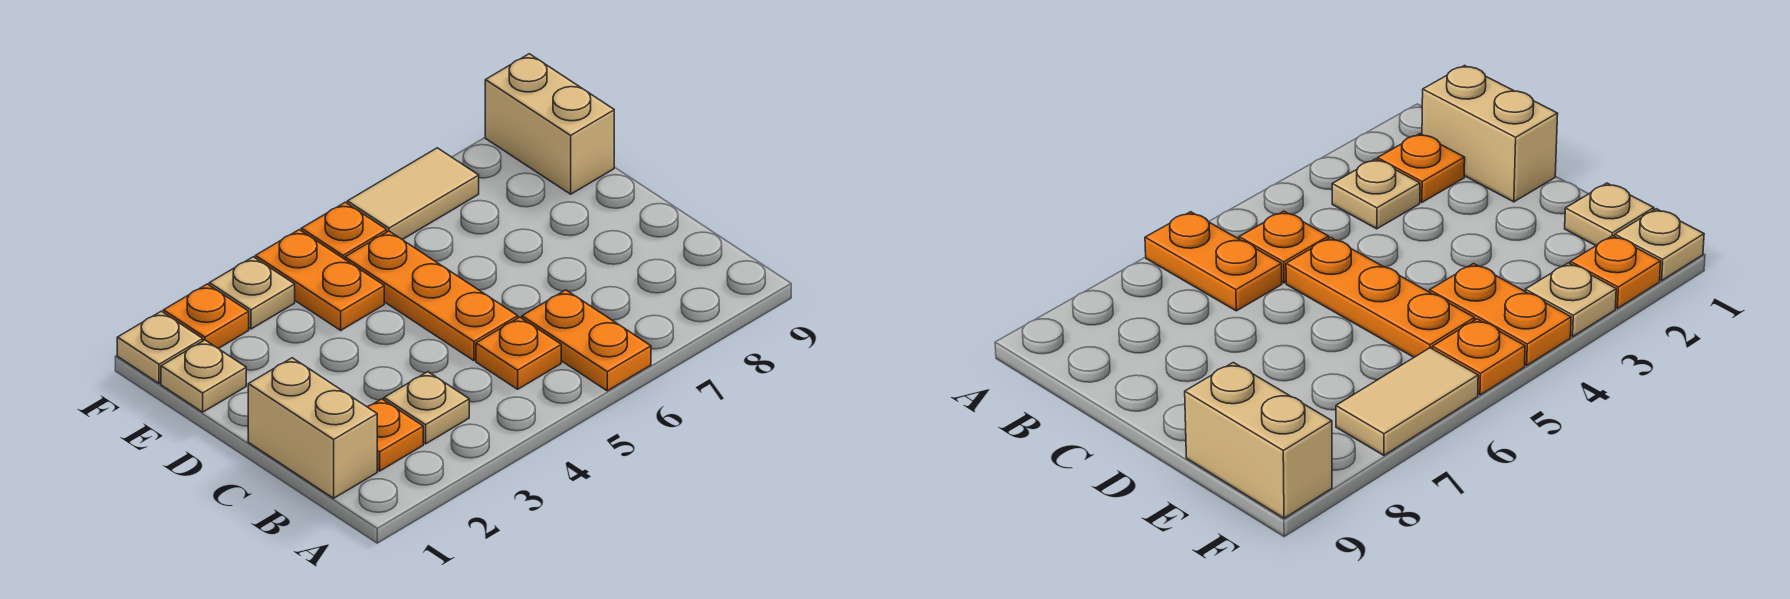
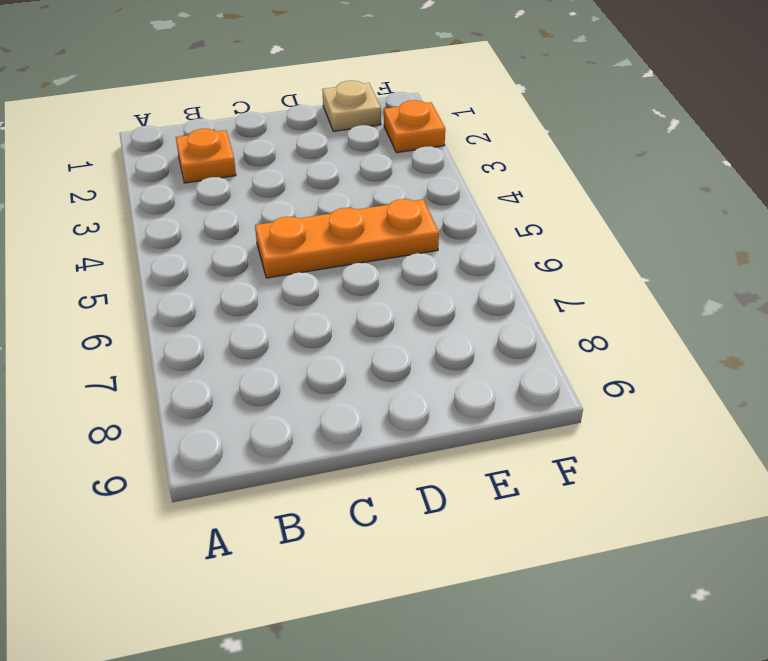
none -> orange plate A6:B6 level 1
none -> tan brick B1:C1 level 1
none -> tan plate B3 level 1

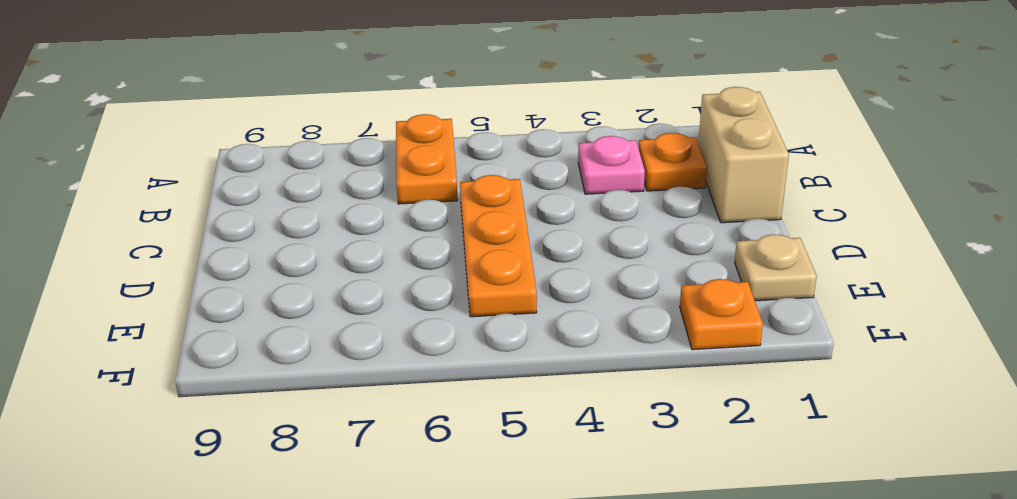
pink plate B3 level 1 -> tan plate B3 level 1
none -> orange plate B5 level 1
none -> orange plate E4:F4 level 1
none -> tan brick E9:F9 level 1

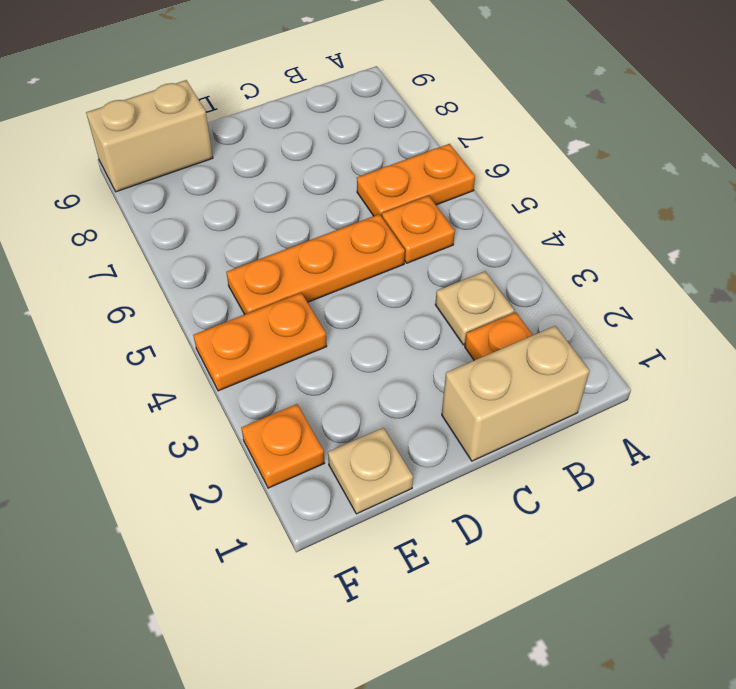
none -> tan plate F1 level 1
none -> tan plate F3 level 1
none -> orange plate F5 level 1

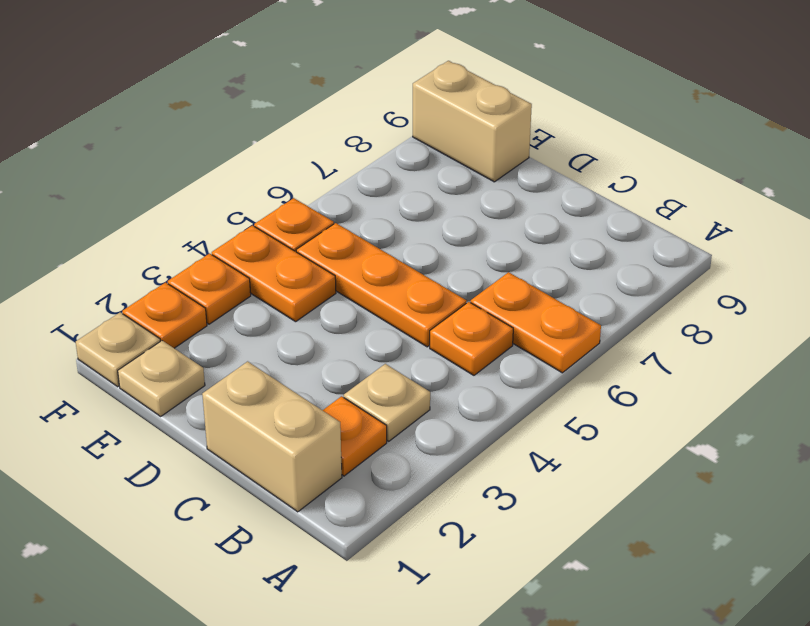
orange plate F3 level 1 -> tan plate F3 level 1
none -> tan tile F6:F7 level 1

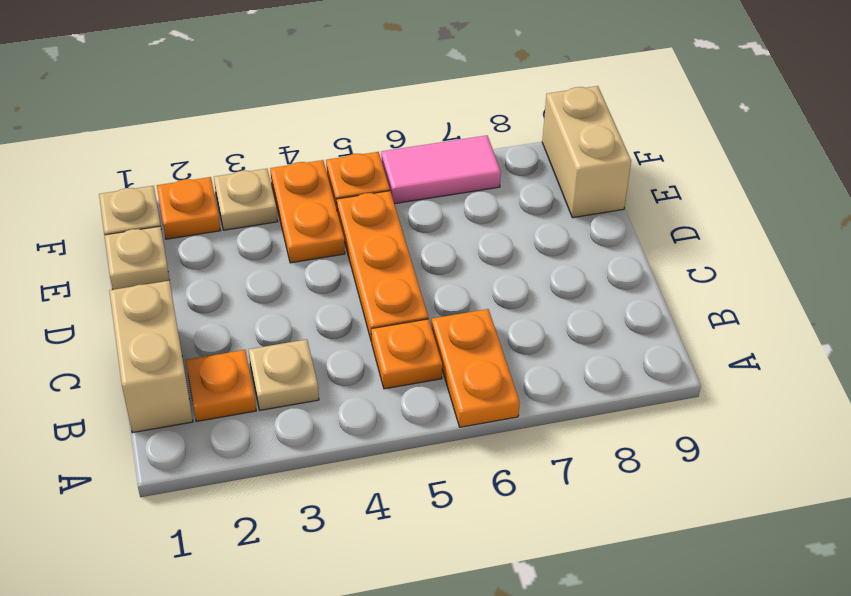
pink tile F6:F7 level 1 -> tan tile F6:F7 level 1

